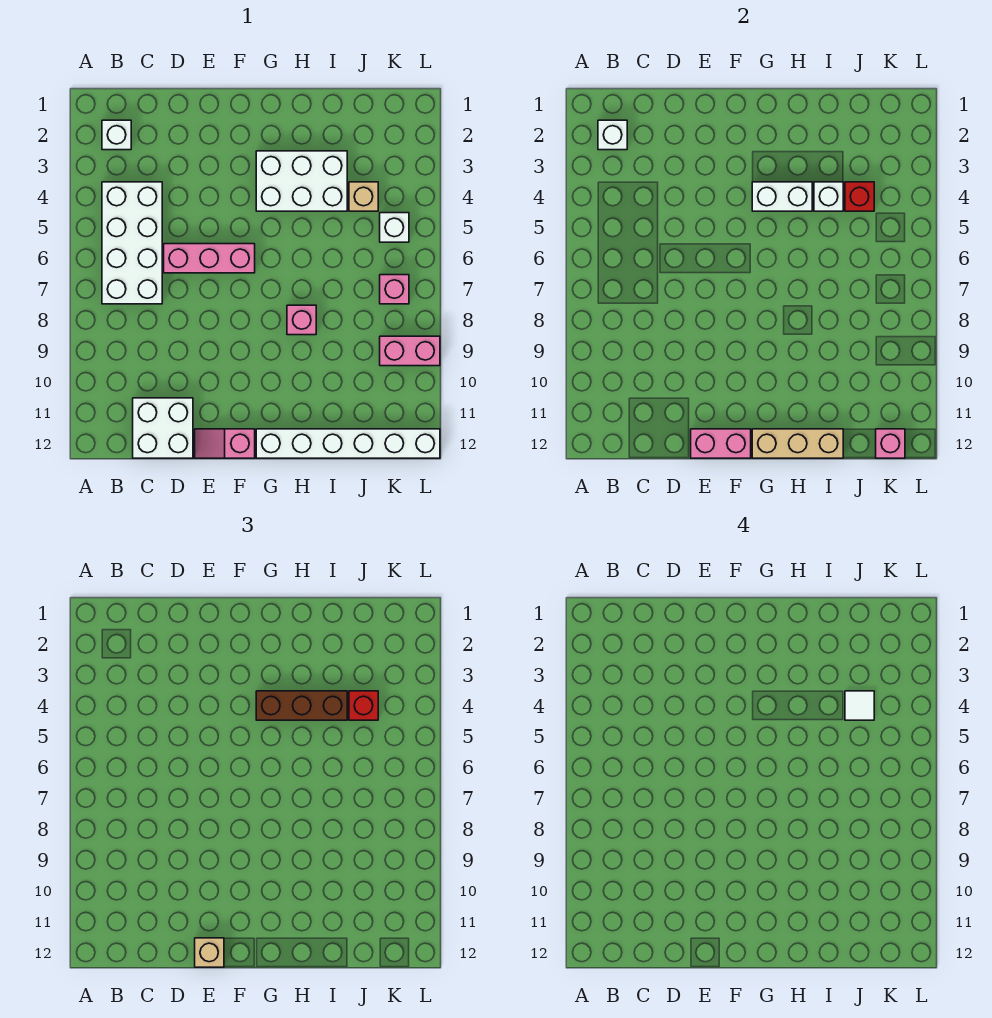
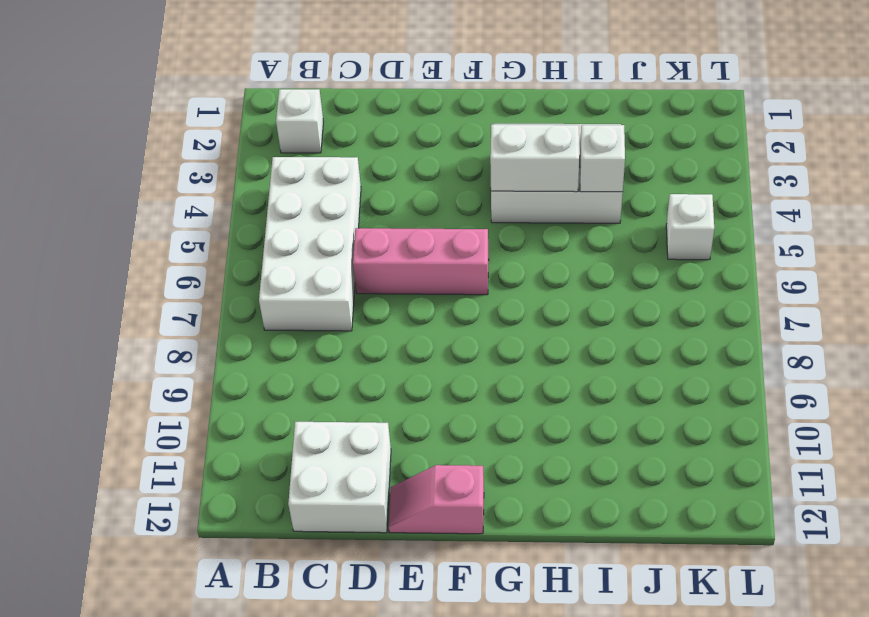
none -> white brick G12:L12 level 1
none -> pink brick H8 level 1
none -> tan brick J4 level 1

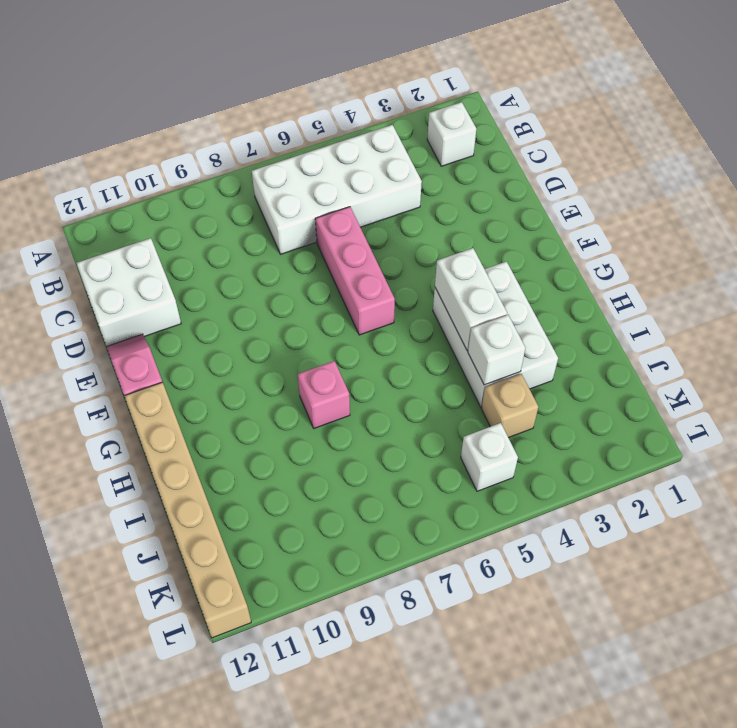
tan brick G12:L12 level 1 -> white brick G12:L12 level 1
none -> pink brick K7 level 1
none -> pink brick K9:L9 level 1
none -> white brick B2 level 2

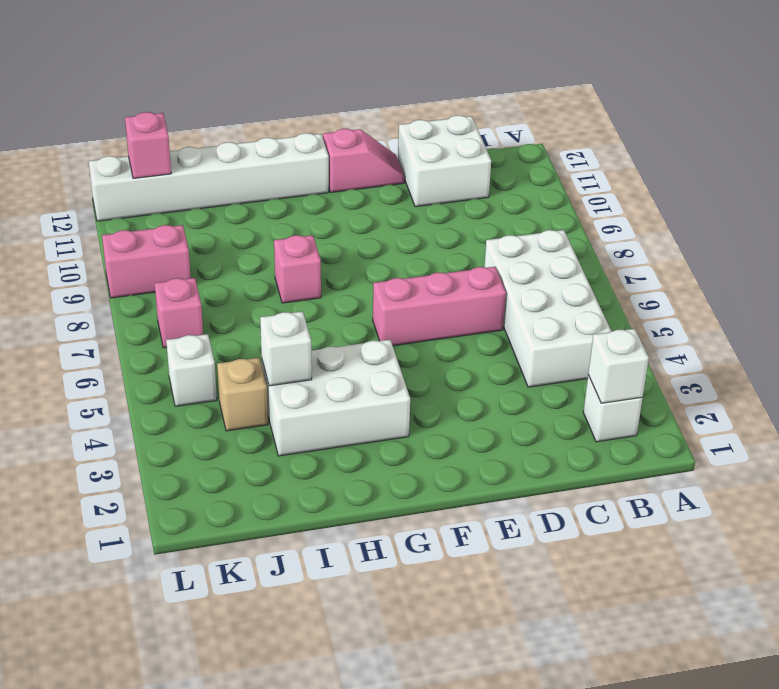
none -> pink brick E12:F12 level 2
none -> white brick G4:H4 level 2
none -> tan brick G12:I12 level 2

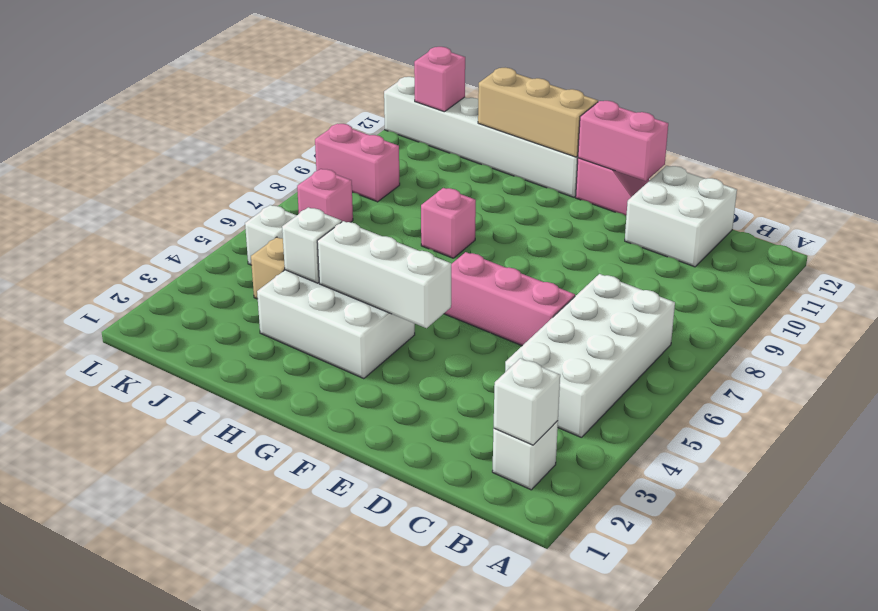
white brick F4:H4 level 2 -> white brick G4:H4 level 2
none -> red brick J4 level 2
none -> tan brick E12 level 3
none -> brown brick G4:I4 level 3

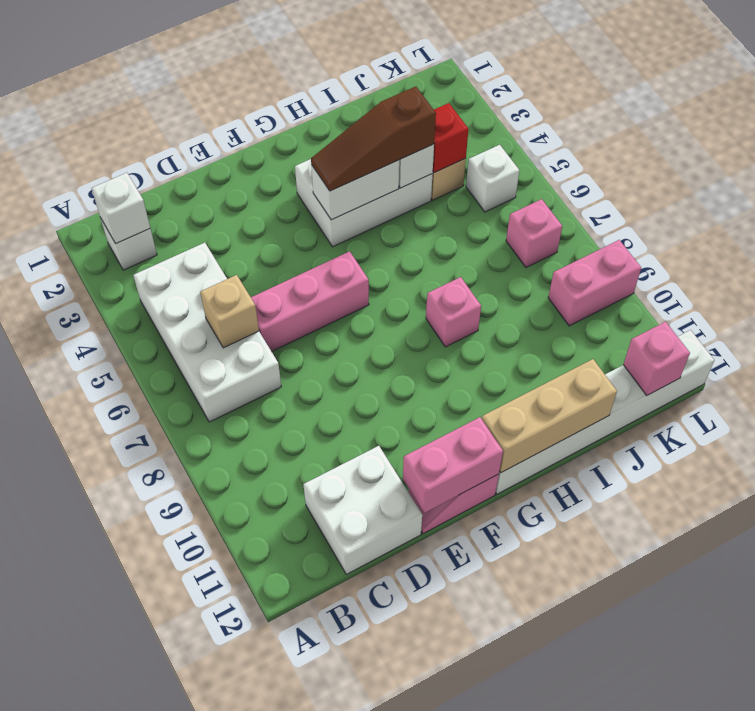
tan brick C6 level 2 -> tan brick E12 level 3
brown slope G4:I4 level 3 top I -> brown brick G4:I4 level 3
none -> red brick J4 level 3
none -> white tile J4 level 4

